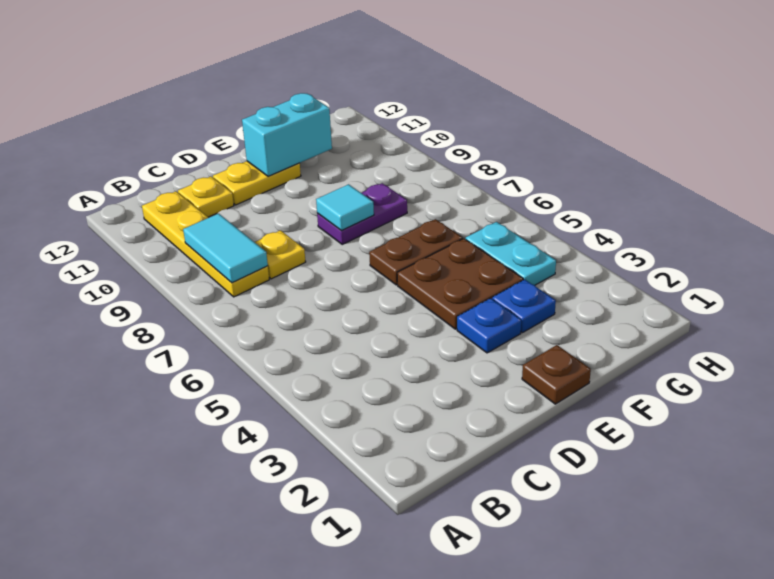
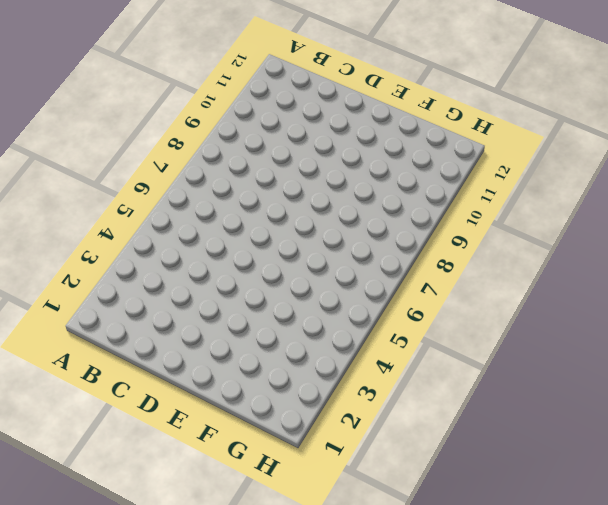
none -> yellow plate B8:B11 level 1
none -> yellow plate C8 level 1
none -> yellow plate C11 level 1

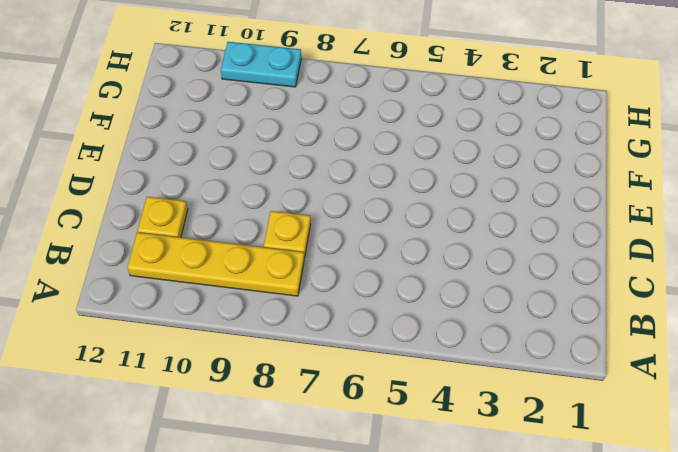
cyan plate H9:H10 level 1 -> cyan plate G4:G5 level 1
none -> yellow plate D11:E11 level 1
none -> brown plate E1 level 1
none -> blue plate E3 level 1

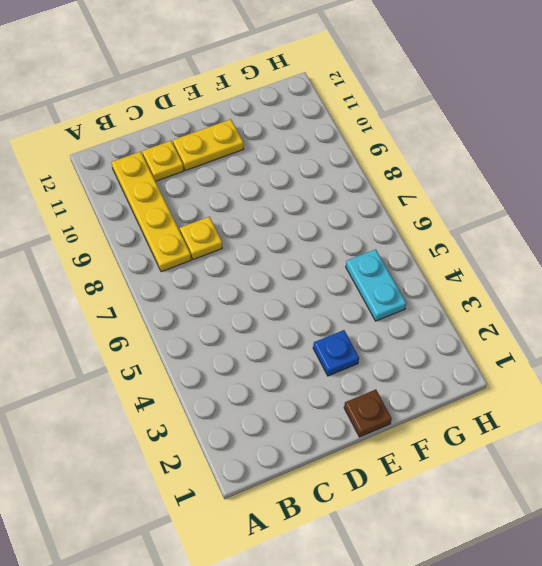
none -> brown plate E4:F5 level 1
none -> brown plate E6:F6 level 1
none -> purple plate E8:F8 level 1

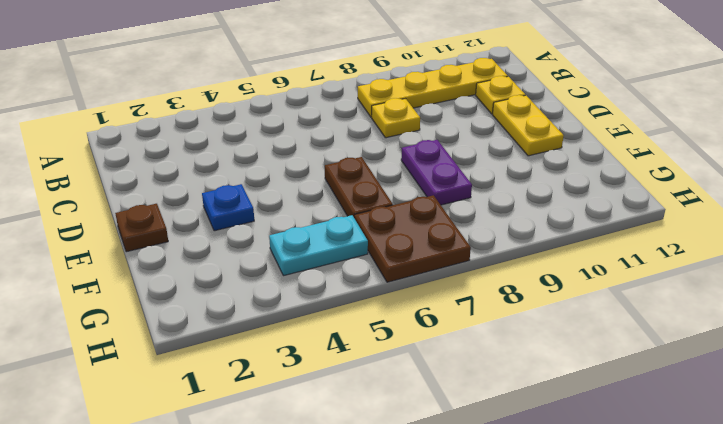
brown plate G6:H7 level 1 -> brown plate E4:F5 level 1
none -> blue plate F3 level 1
none -> cyan tile B8:B9 level 2
none -> cyan tile E8 level 2

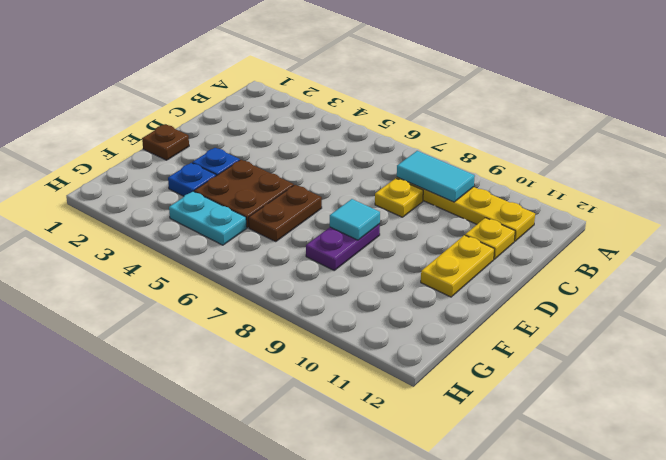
none -> cyan brick E11:F11 level 2

